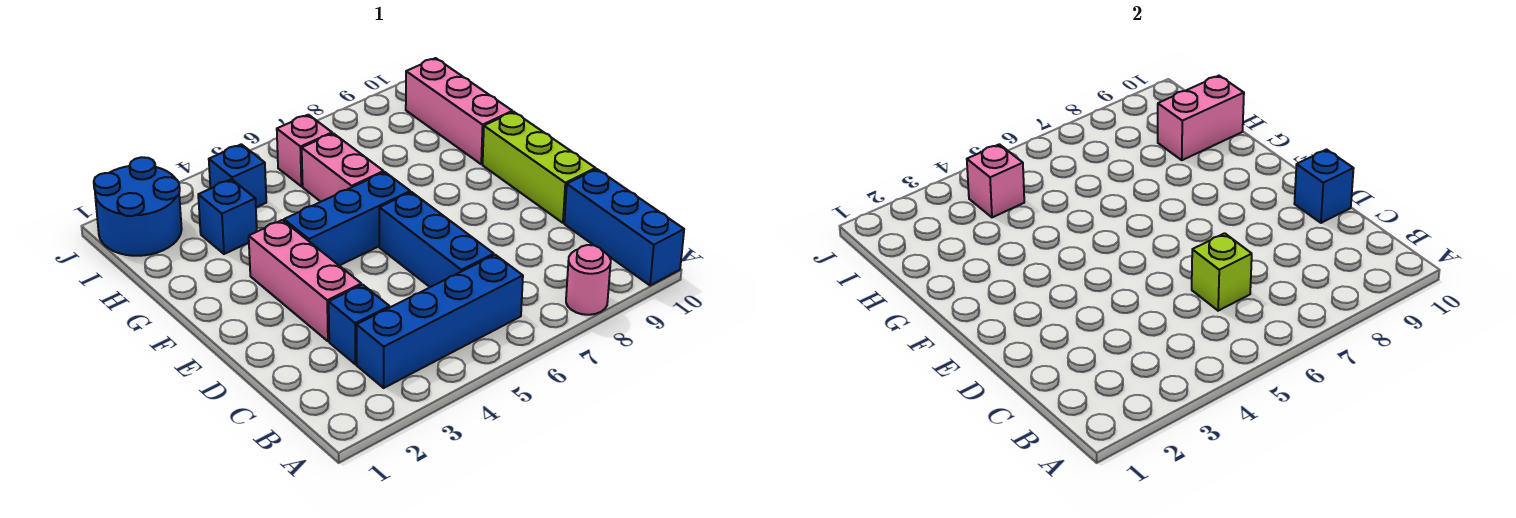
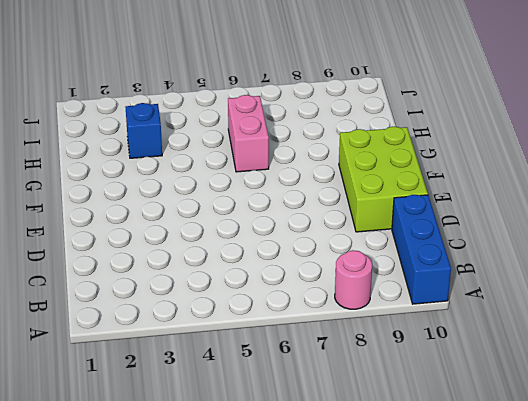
lime brick D9:F10 level 1 -> lime brick D10:F10 level 1
none -> blue brick B3:B6 level 1
none -> blue brick C3 level 1
none -> blue brick C6:E6 level 1

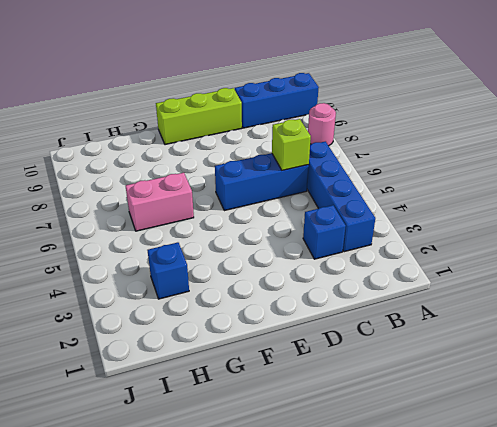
none -> pink brick D3:F3 level 1
none -> blue brick F4:F6 level 1
none -> pink brick G10:I10 level 1

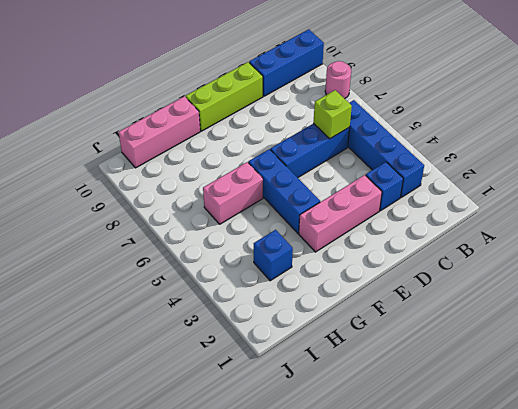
none -> blue round brick I1:J2 level 1
none -> blue brick I4 level 1
none -> pink brick I6 level 1

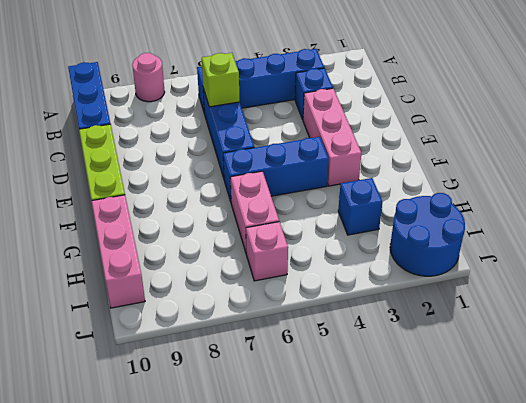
none -> blue brick I4 level 1
none -> blue brick D10 level 2
none -> pink brick H9:H10 level 2

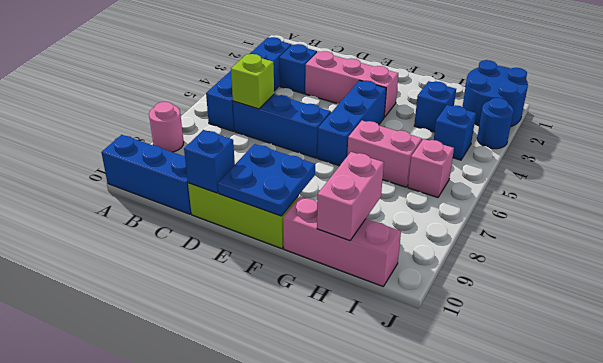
blue plate E9:F10 level 2 -> none
blue round brick J3 level 1 -> none
none -> pink brick I4 level 2

